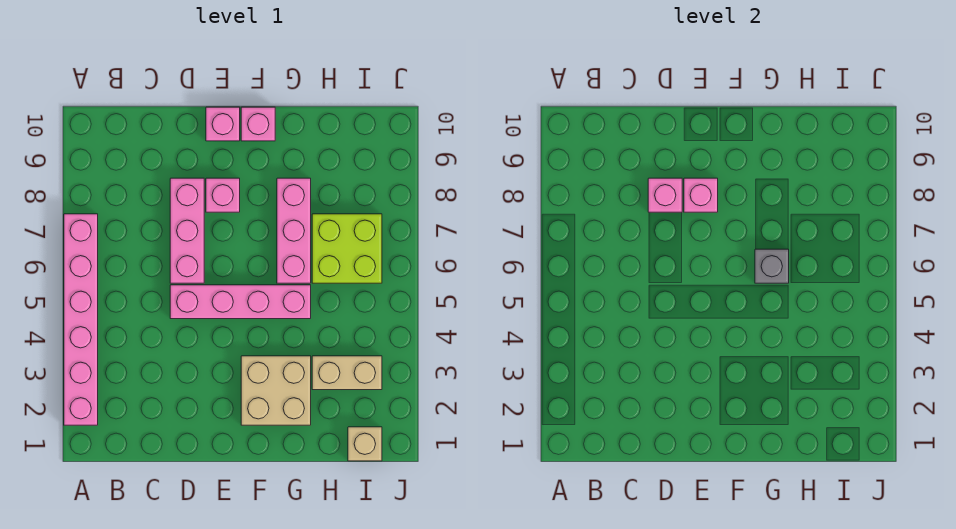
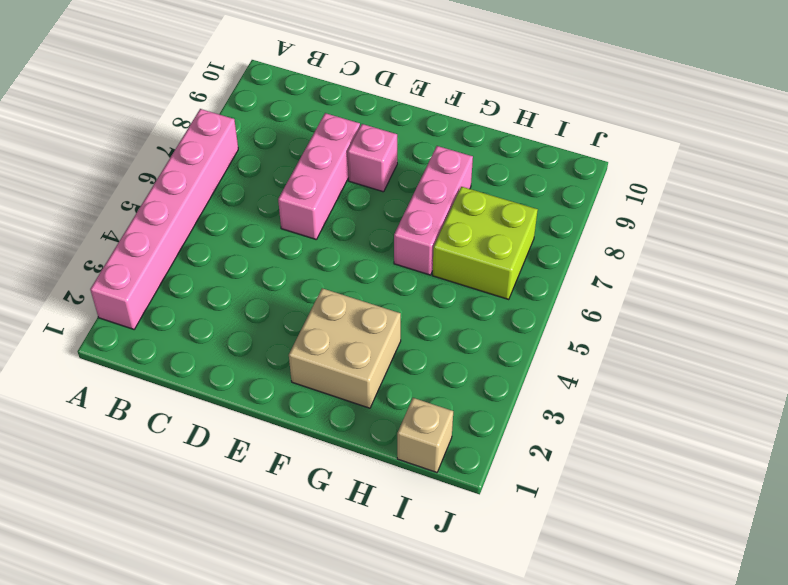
none -> pink brick D5:G5 level 1
none -> pink brick E10 level 1
none -> pink brick F10 level 1

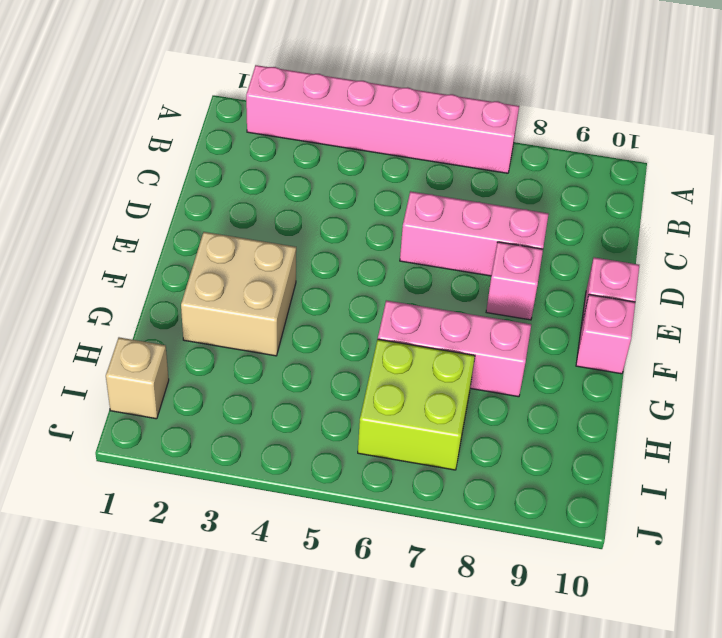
none -> pink brick D5:G5 level 1
none -> tan brick H3:I3 level 1
none -> pink brick D8 level 2

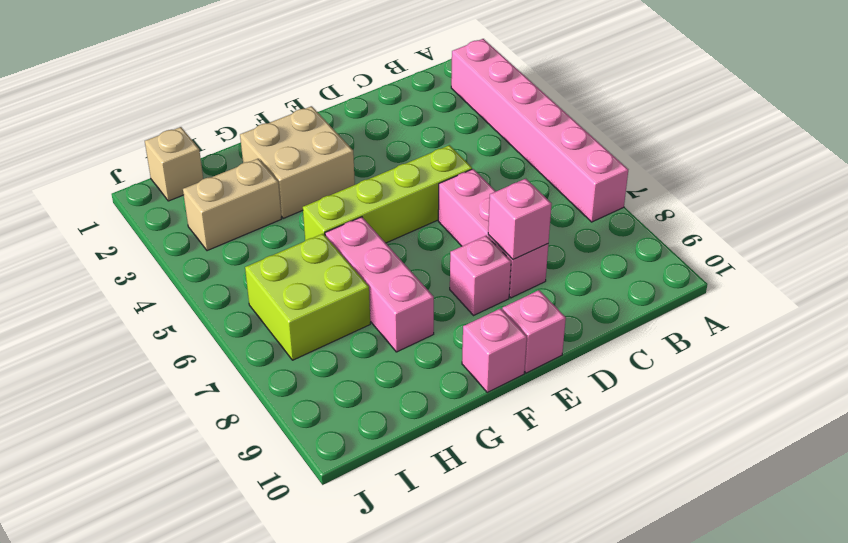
lime brick D5:G5 level 1 -> pink brick D5:G5 level 1
none -> pink brick E8 level 2
none -> grey brick G6 level 2

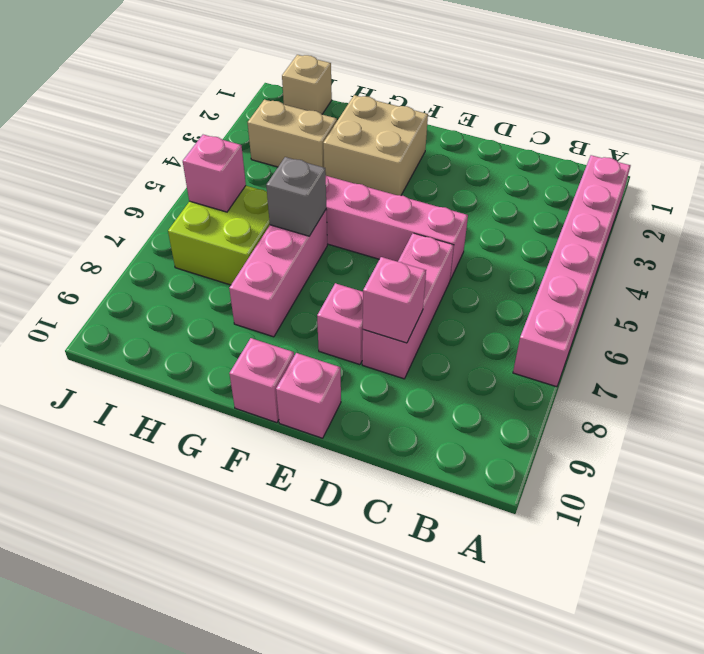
pink brick I6 level 2 -> pink brick E8 level 2

